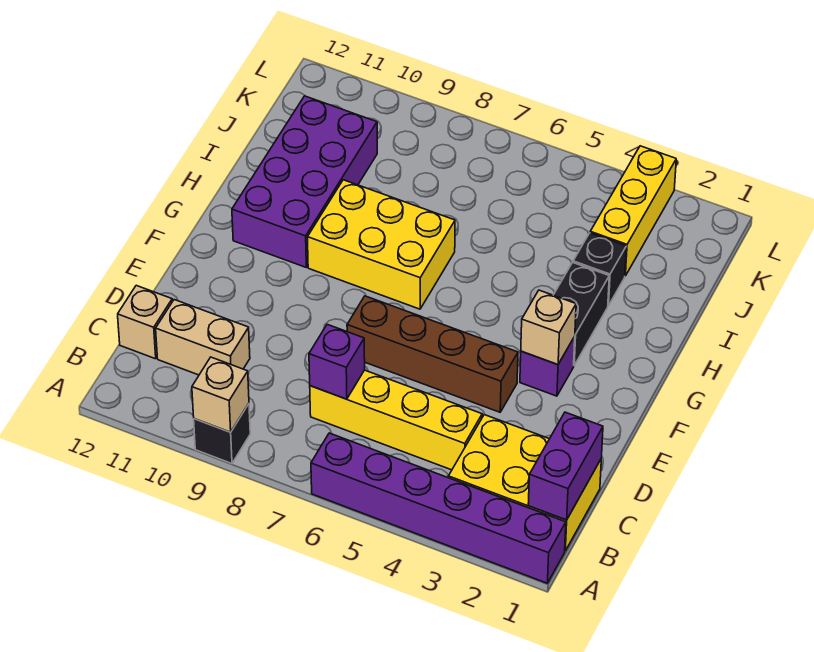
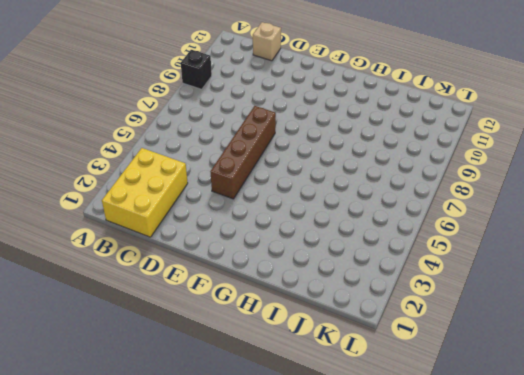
none -> purple brick A1:A6 level 1
none -> yellow brick C4:C7 level 1
none -> tan brick C10:C11 level 1

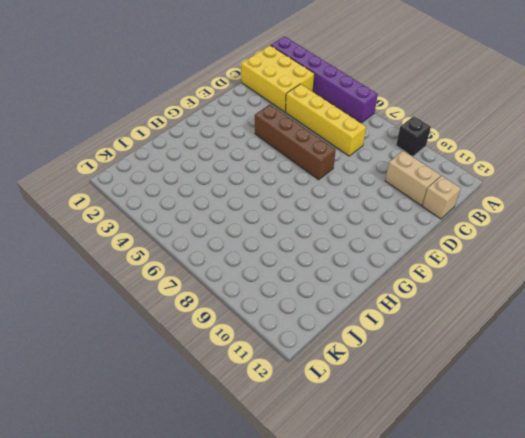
none -> purple brick F3 level 1
none -> black brick G3:H3 level 1
none -> yellow brick G7:H9 level 1

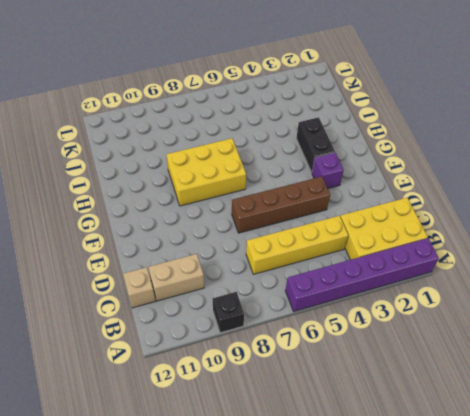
none -> purple brick G10:J11 level 1
none -> black brick I3 level 1
none -> yellow brick J3:L3 level 1

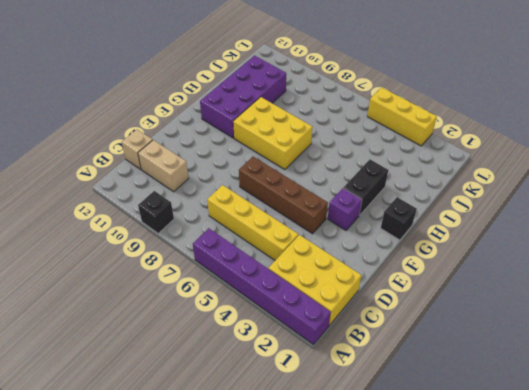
black brick G1 level 1 -> black brick I3 level 1
yellow brick L3:L5 level 1 -> yellow brick J3:L3 level 1
none -> tan brick A9 level 2
none -> purple brick B1:C1 level 2
none -> purple brick C7 level 2

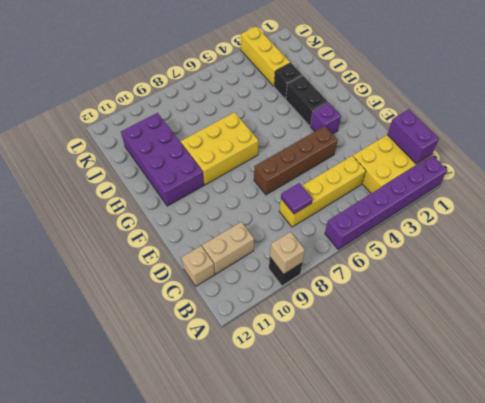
purple tile C7 level 2 -> purple brick C7 level 2
none -> tan brick F3 level 2

